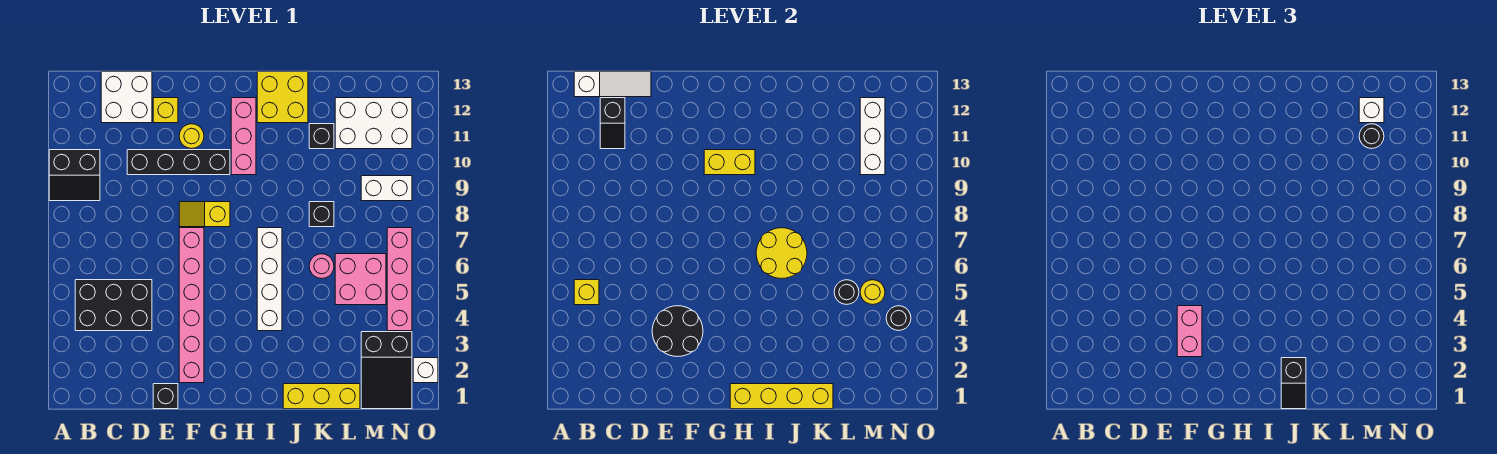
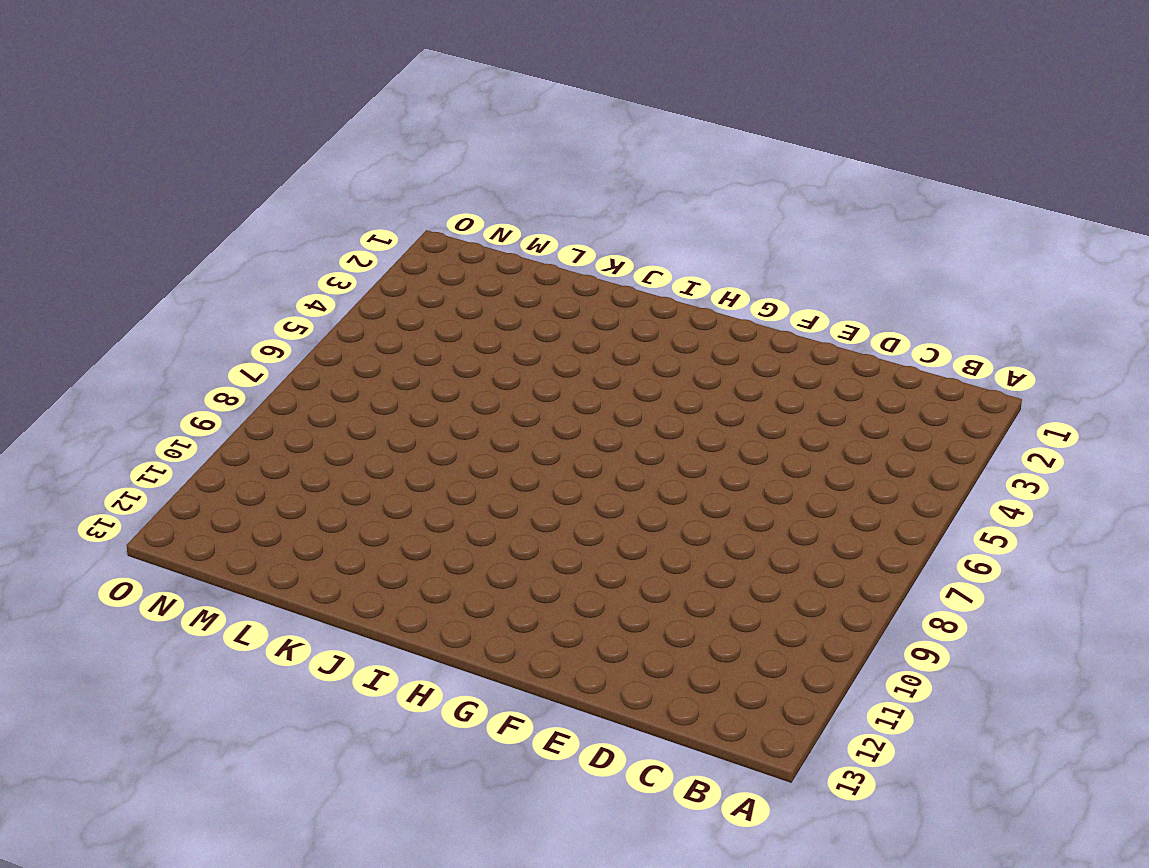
none -> black slope A9:B10 level 1 top 10
none -> black brick B4:D5 level 1
none -> white brick C12:D13 level 1
none -> black brick D10:G10 level 1

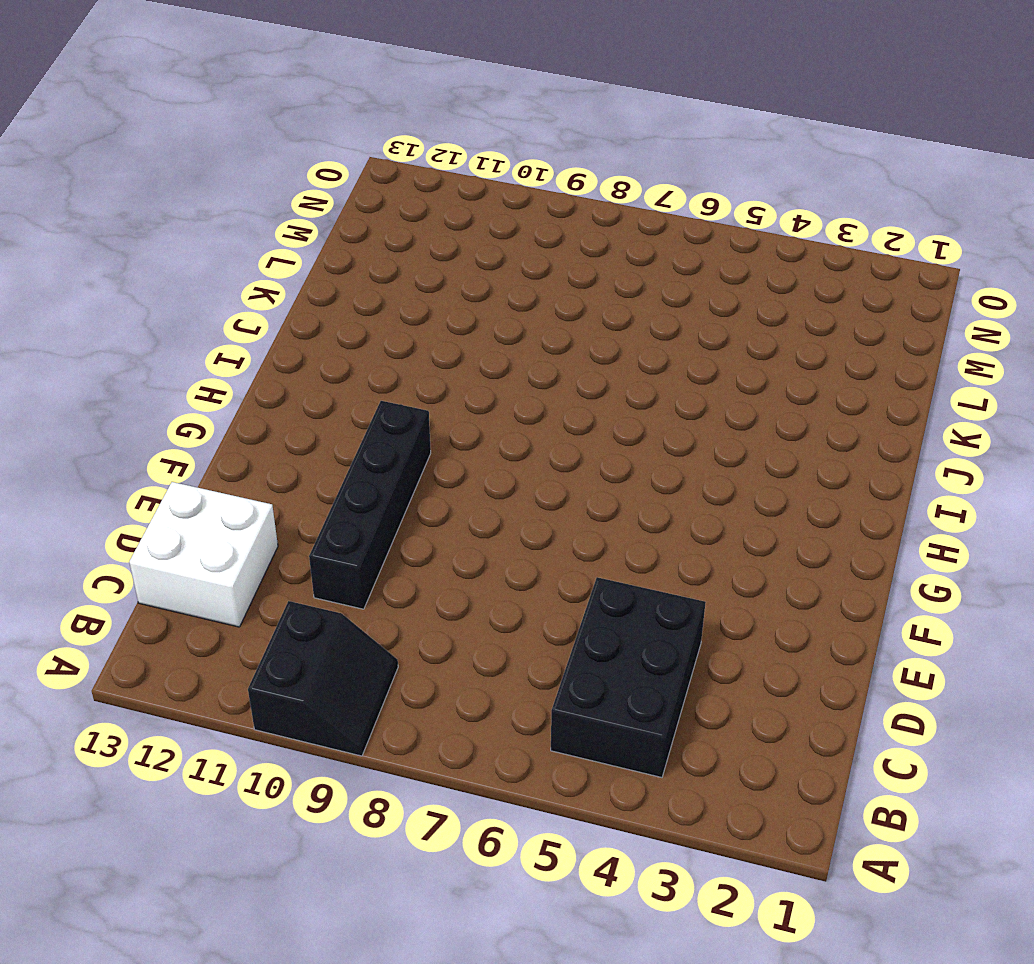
none -> black brick E1 level 1
none -> yellow brick E12 level 1
none -> pink brick F2:F7 level 1
none -> yellow slope F8:G8 level 1 top G

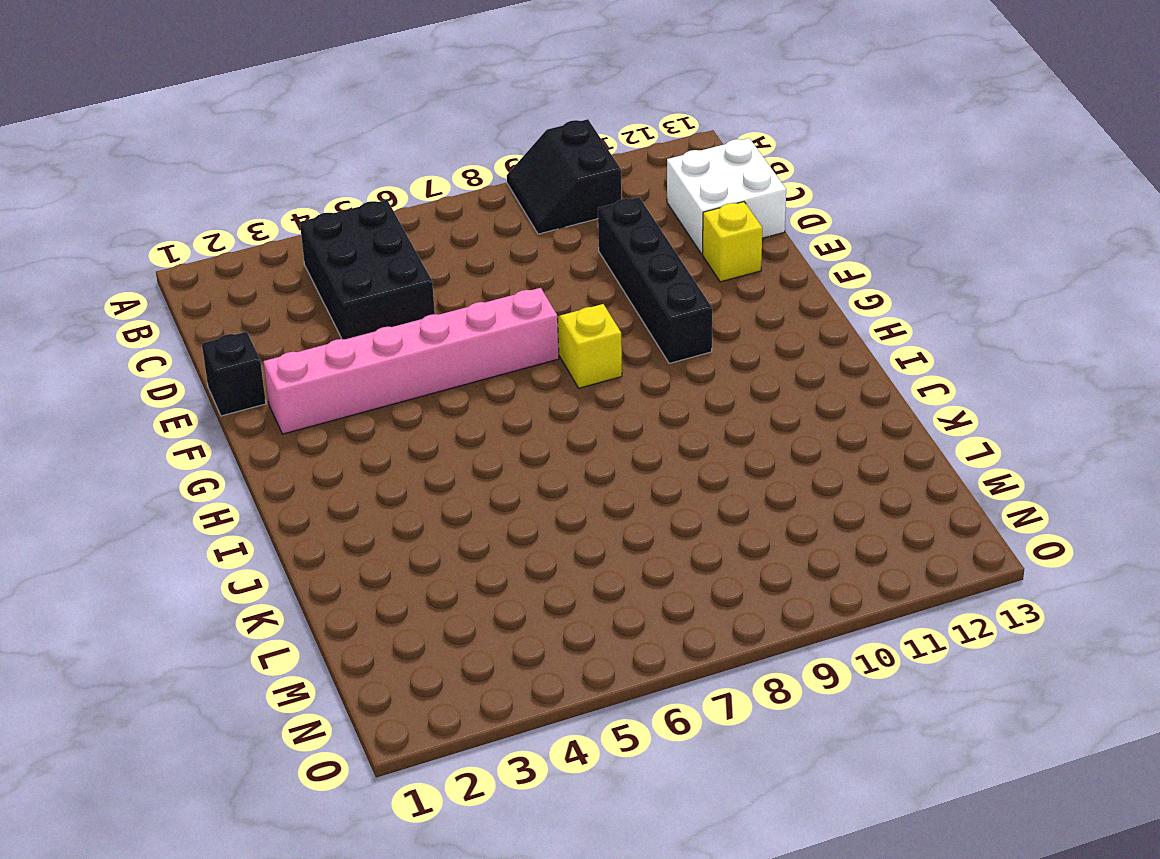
none -> yellow round brick F11 level 1
none -> pink brick H10:H12 level 1
none -> white brick I4:I7 level 1
none -> yellow brick I12:J13 level 1

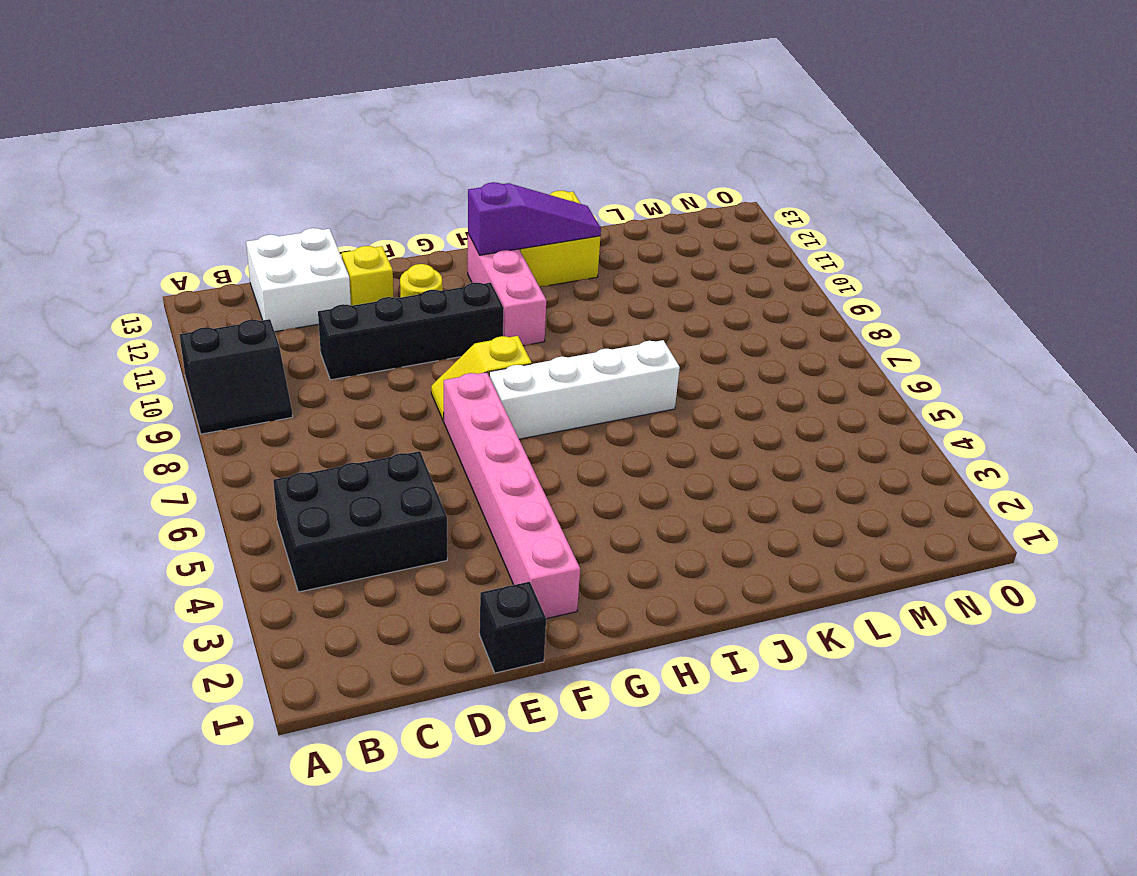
white brick G7:J7 level 1 -> white brick I4:I7 level 1
purple slope H12:J12 level 2 top H -> none
none -> yellow brick J1:L1 level 1
none -> pink round brick K6 level 1
none -> black brick K8 level 1
none -> black brick K11 level 1

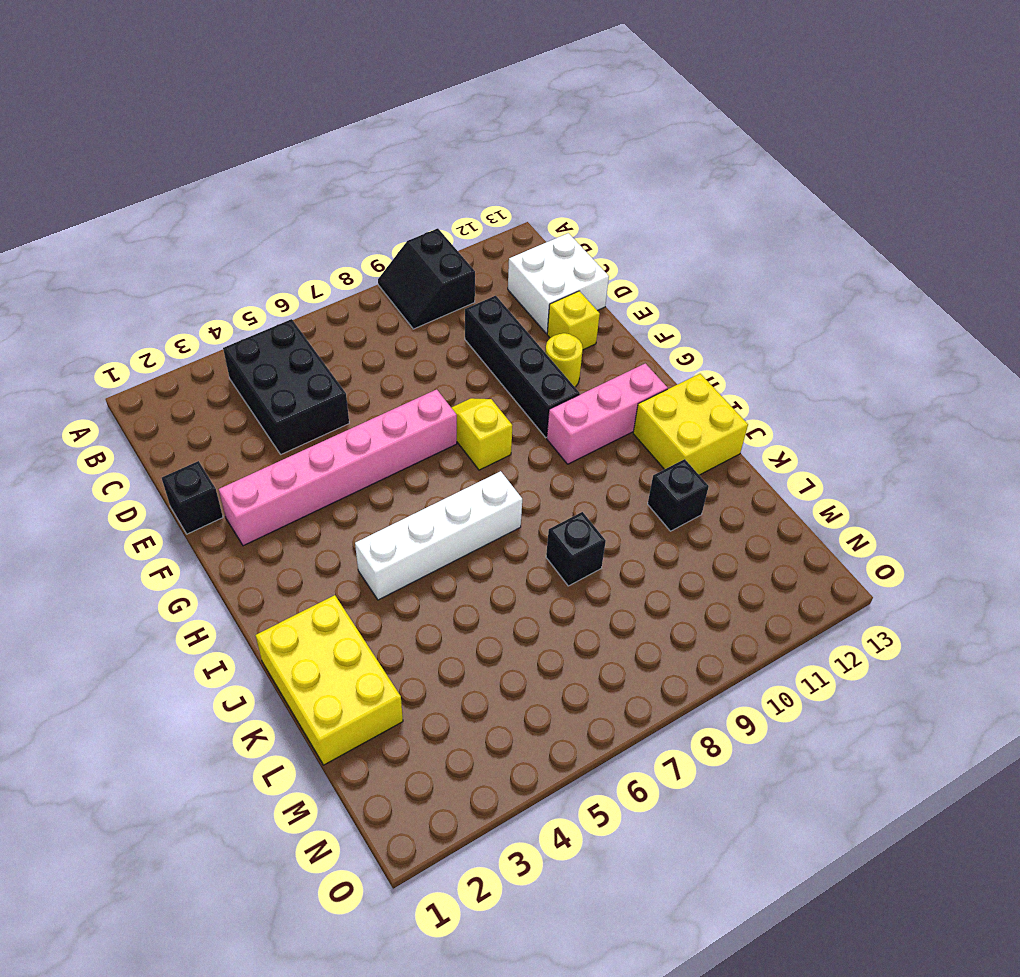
yellow brick J1:L2 level 1 -> yellow brick J1:L1 level 1
none -> pink round brick K6 level 1
none -> pink brick L5:M6 level 1
none -> white brick L11:N12 level 1
none -> black slope M1:N3 level 1 top 3

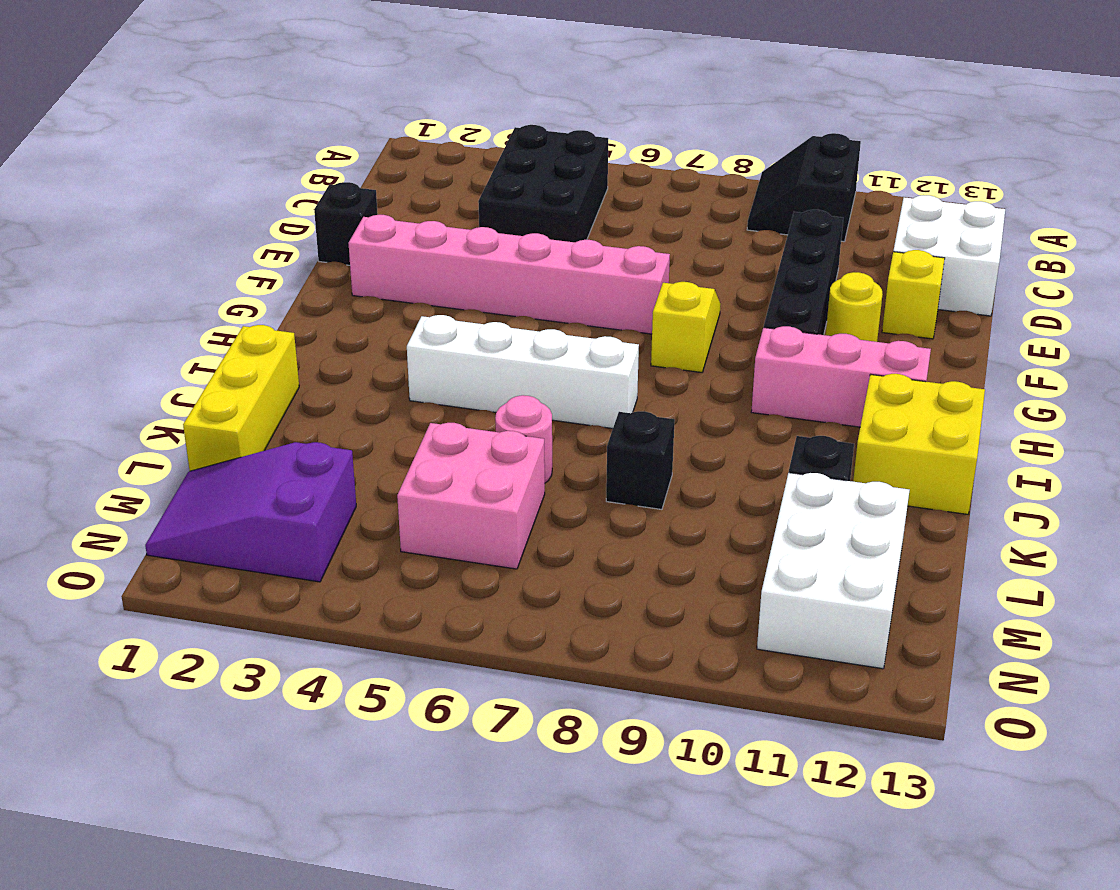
purple slope M1:N3 level 1 top 3 -> black slope M1:N3 level 1 top 3
none -> white brick M9:N9 level 1
none -> pink brick N4:N7 level 1
none -> white brick O2 level 1
none -> yellow brick B5 level 2

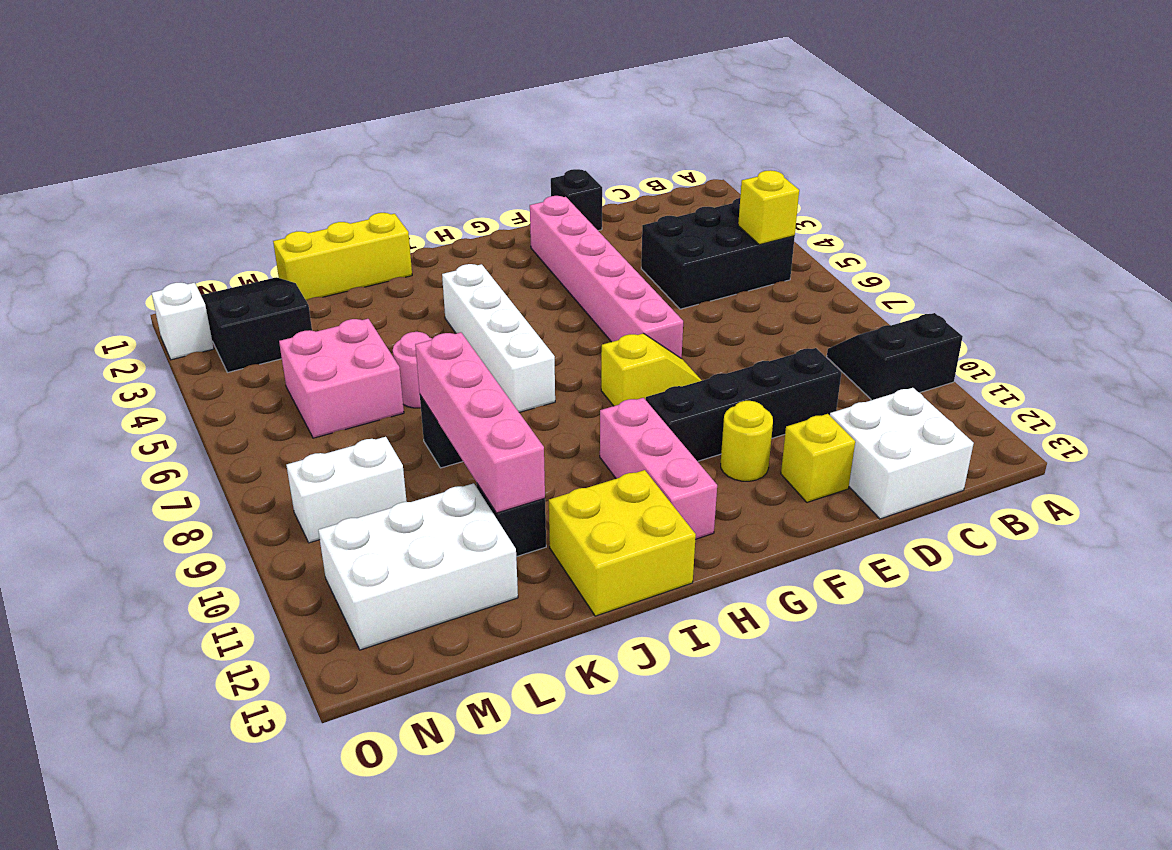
pink brick K8:K11 level 2 -> pink brick N4:N7 level 1
none -> white slope B13:D13 level 2 top B
none -> black slope C11:C12 level 2 top 12
none -> black round brick E3:F4 level 2
none -> yellow brick G10:H10 level 2

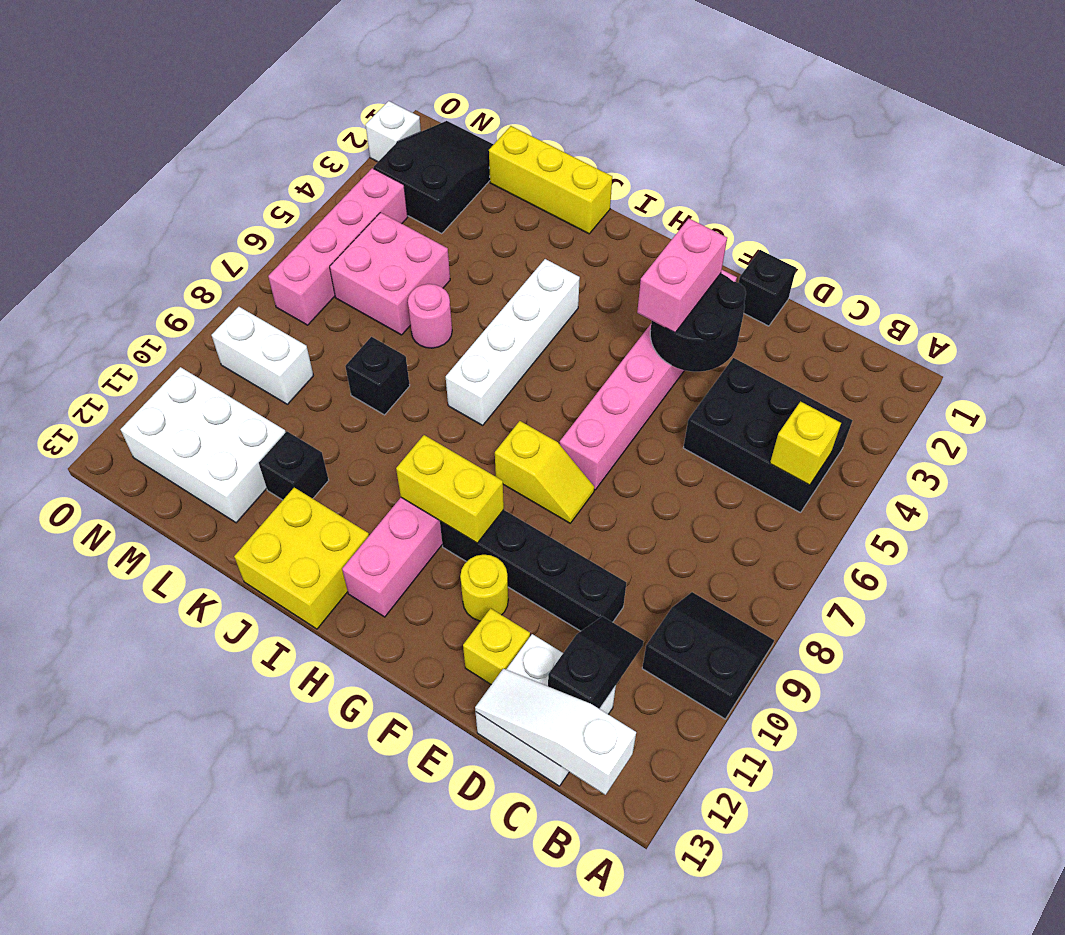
none -> yellow brick H1:K1 level 2
none -> yellow round brick I6:J7 level 2
none -> black round brick L5 level 2
none -> yellow round brick M5 level 2

